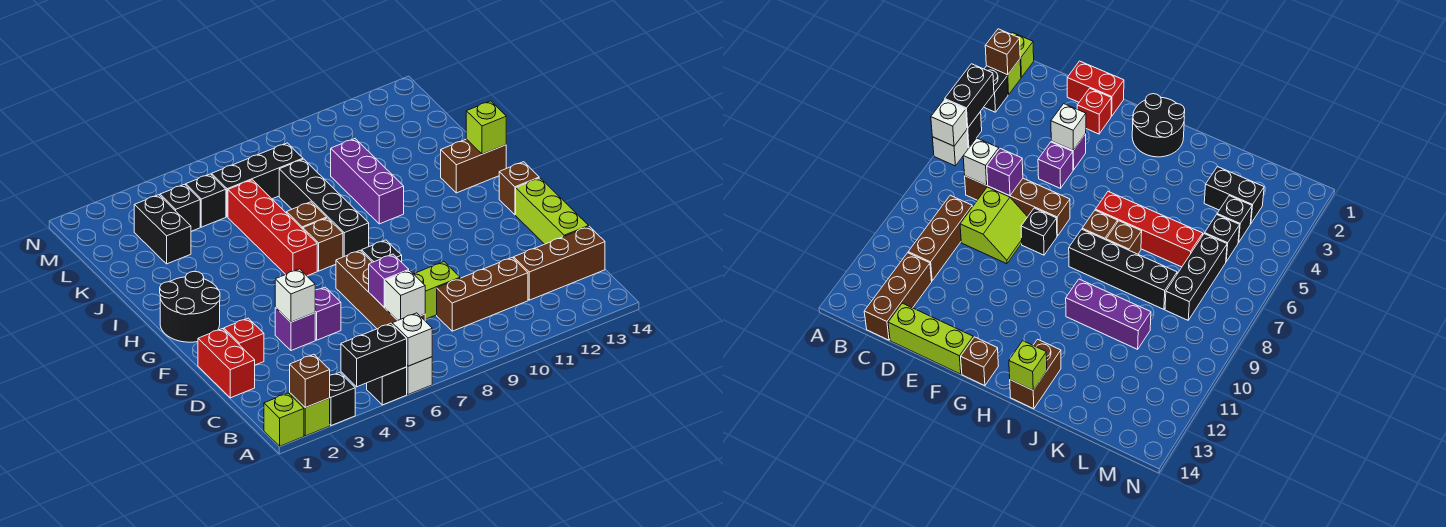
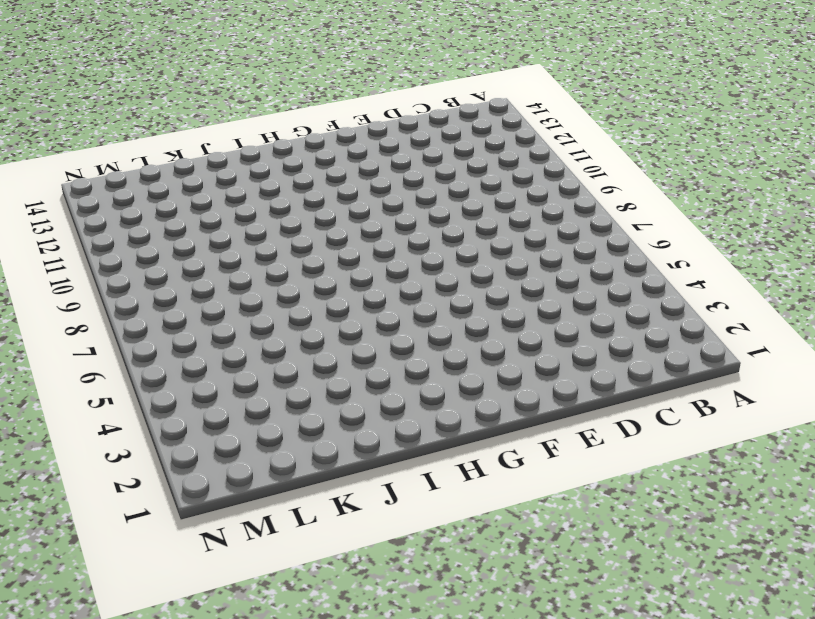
none -> lime brick A1 level 1
none -> lime brick A2 level 1
none -> black brick A3 level 1
none -> black brick A5 level 1

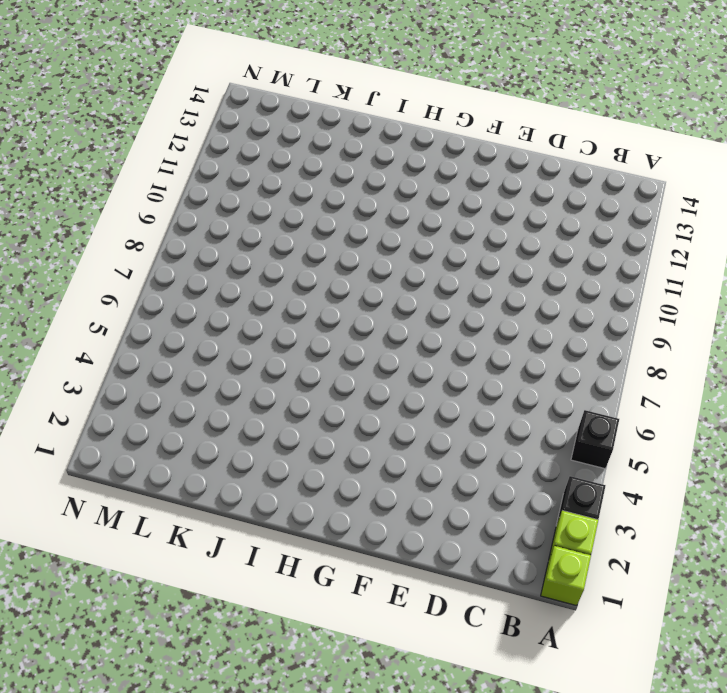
none -> white brick A6 level 1
none -> brown brick C7:F7 level 1
none -> brown brick C9:C11 level 1
none -> brown brick C12:C14 level 1

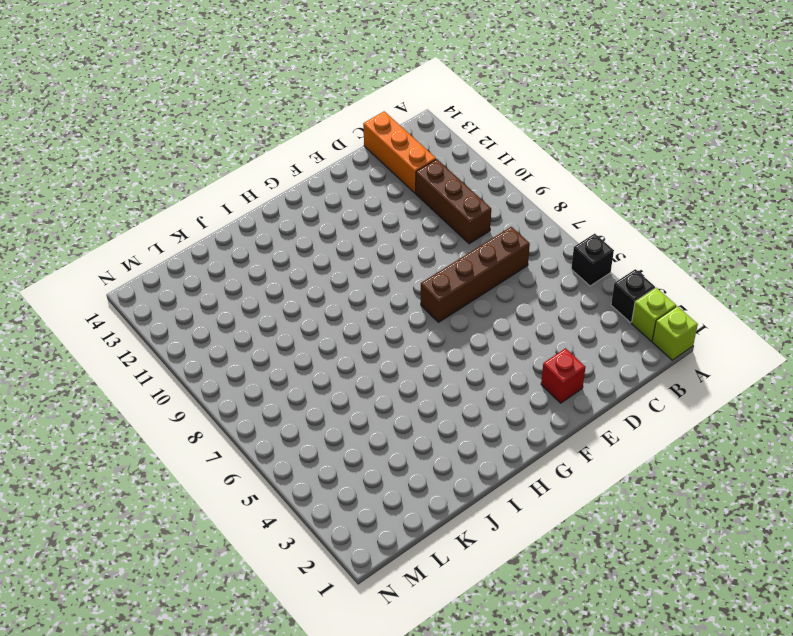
orange brick C12:C14 level 1 -> brown brick C12:C14 level 1
none -> white brick A6 level 1
none -> red brick D1:E1 level 1
none -> lime slope D8:E9 level 1 top D
none -> lime brick D14:F14 level 1

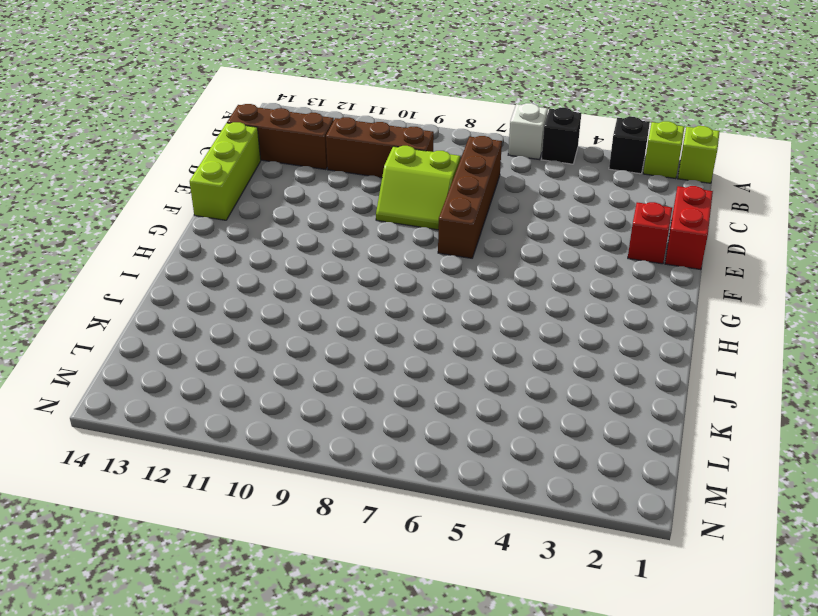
none -> purple brick E4 level 1
none -> purple brick E5 level 1
none -> black brick F8 level 1
none -> black round brick G1:H2 level 1

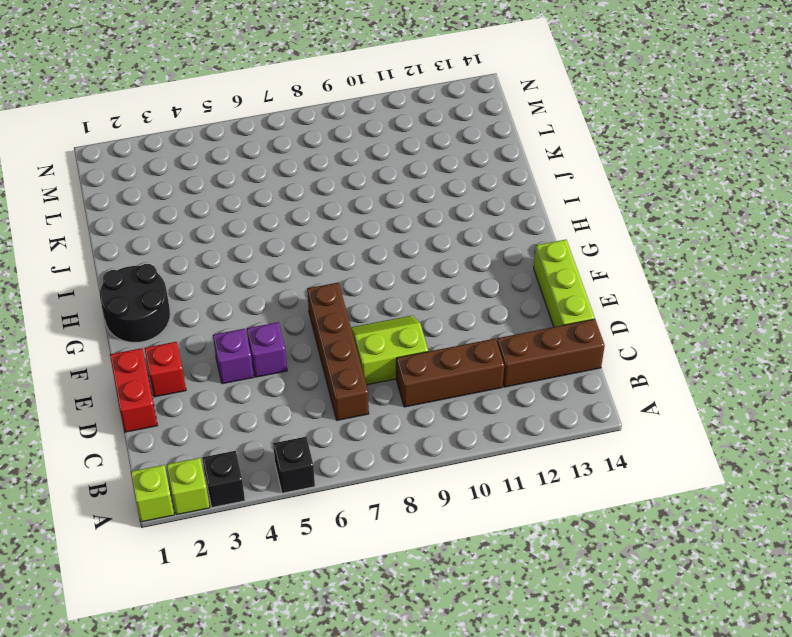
none -> white brick A6 level 1
none -> black brick F8 level 1
none -> brown brick G14 level 1
none -> red brick H6:K6 level 1

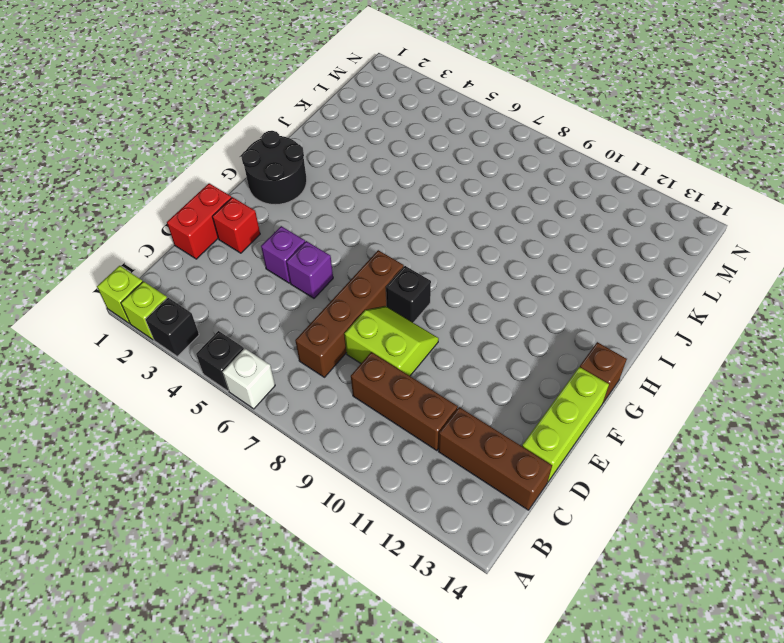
none -> red brick H6:K6 level 1
none -> brown brick H7 level 1
none -> black brick H8:K8 level 1
none -> brown brick I7 level 1

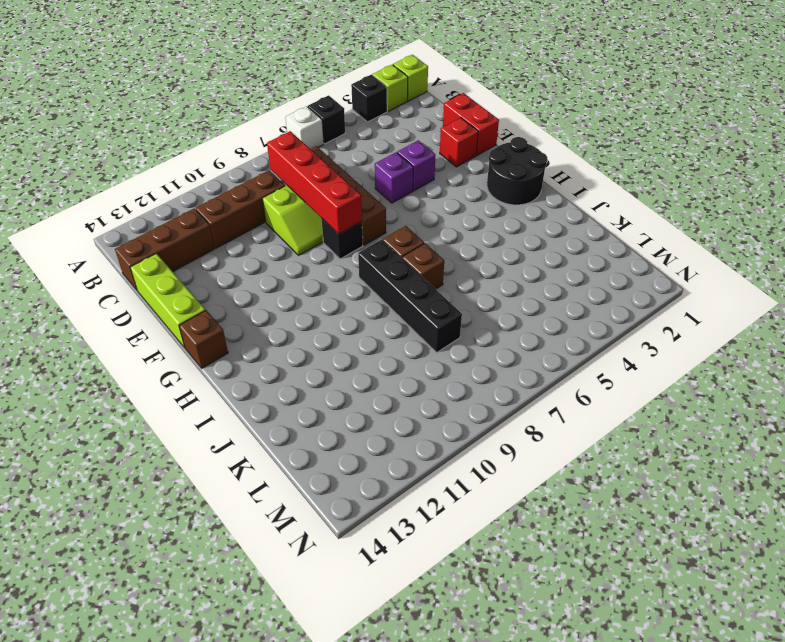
red brick C8:F8 level 2 -> red brick H6:K6 level 1
none -> purple brick I10:K10 level 1
none -> brown brick I13:I14 level 1
none -> black brick K3:L3 level 1
none -> black brick L4 level 1

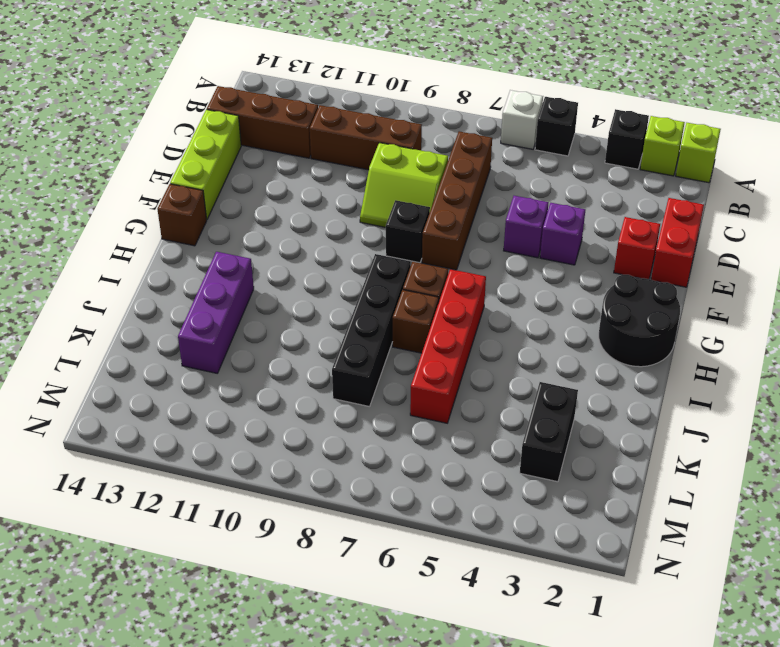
purple brick I12:K12 level 1 -> purple brick I10:K10 level 1
none -> brown brick I13:I14 level 1
none -> black brick L4 level 1
none -> black brick L5 level 1
none -> black brick L6:L8 level 1

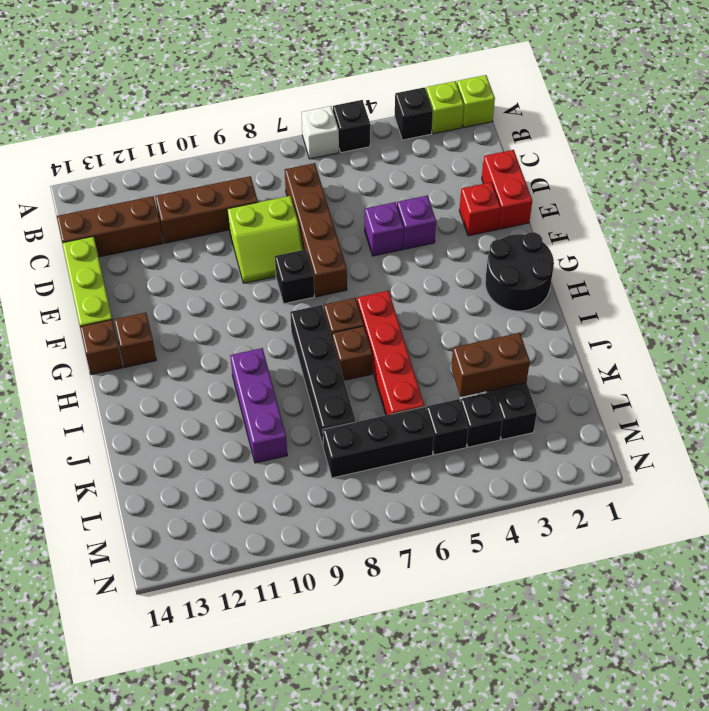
brown brick G13 level 1 -> brown brick A2 level 2
brown brick K3:K4 level 2 -> brown brick I13:I14 level 1
none -> black brick A4:A5 level 2
none -> white brick A6 level 2
none -> white brick C7 level 2
none -> purple brick D7 level 2

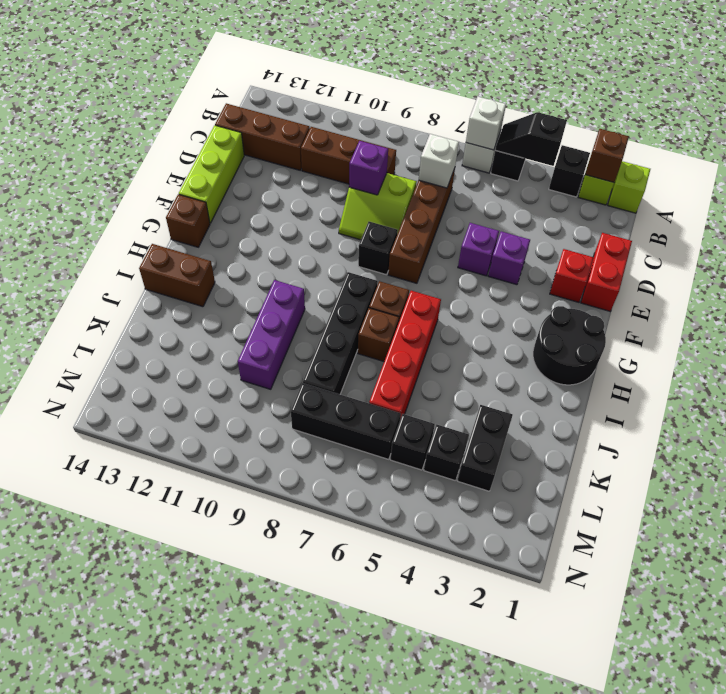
black slope A4:A5 level 2 top 4 -> black brick A4:A5 level 2
purple brick D9 level 2 -> purple brick D7 level 2
none -> white brick E4 level 2
none -> lime brick I14 level 2

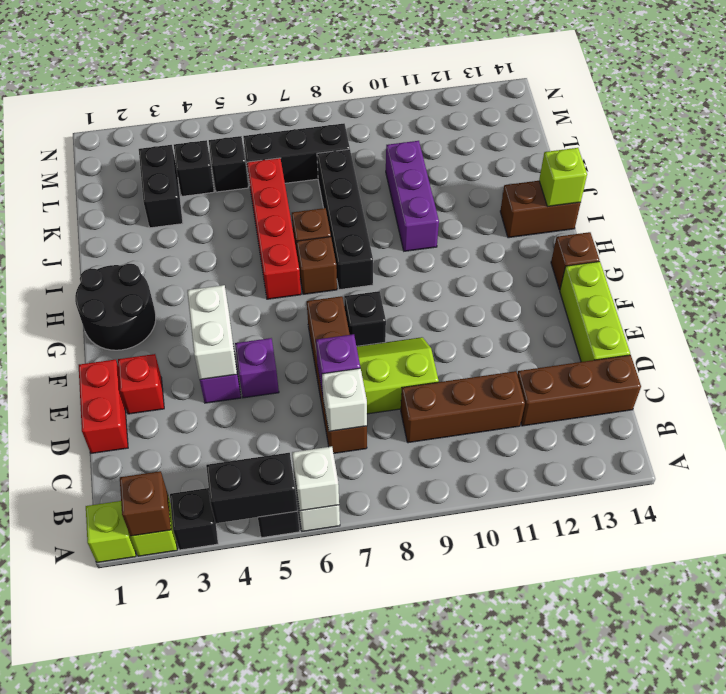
white brick E4:F4 level 2 -> white brick E4 level 2

